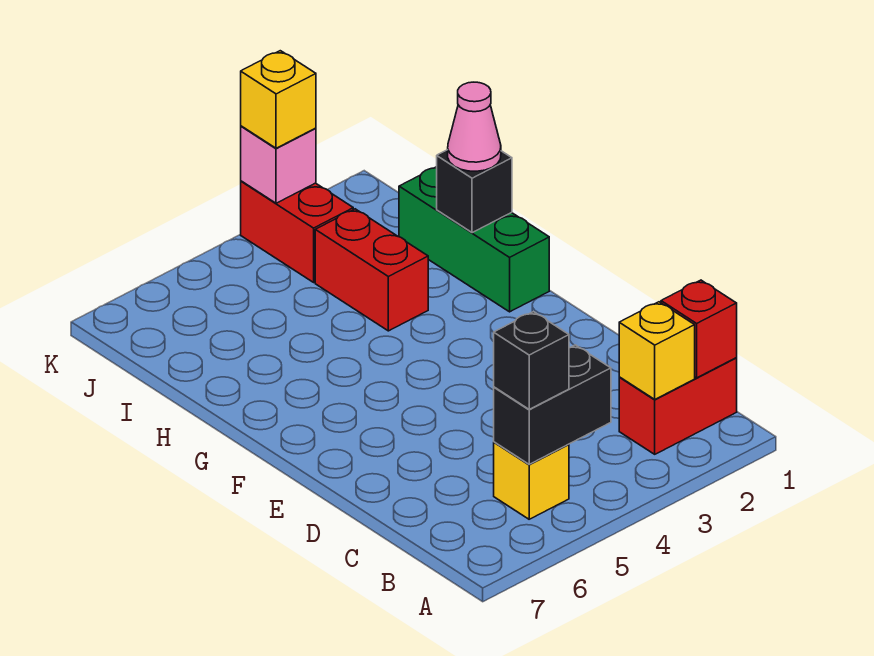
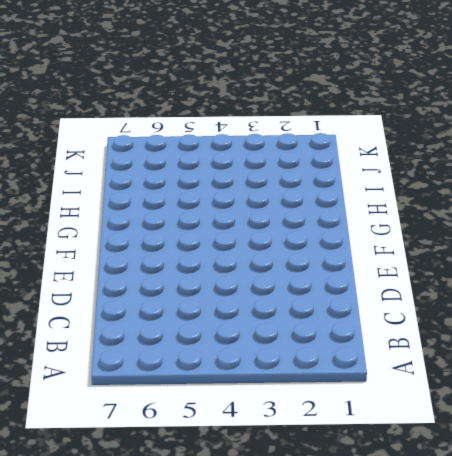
none -> red brick B1:B2 level 1
none -> yellow brick B5 level 1
none -> green brick G1:I1 level 1

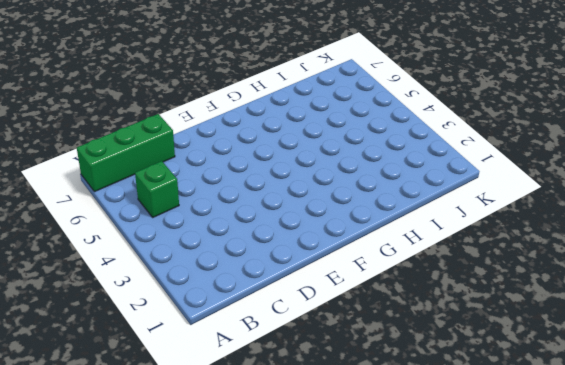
green brick A7:C7 level 1 -> green brick G1:I1 level 1
green brick B5 level 1 -> yellow brick B5 level 1
none -> red brick B1:B2 level 1
none -> red brick H3:I3 level 1
none -> red brick J3:K3 level 1

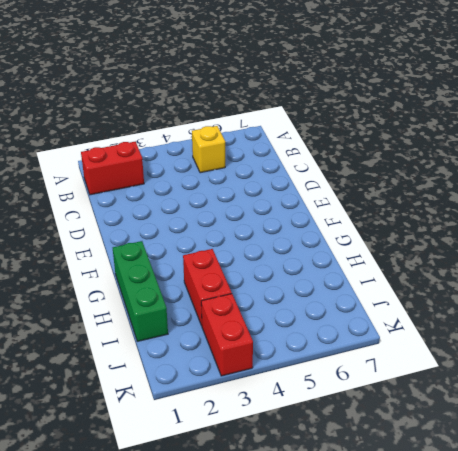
none -> red brick B1 level 2
none -> yellow brick B2 level 2
none -> black brick B4:B5 level 2

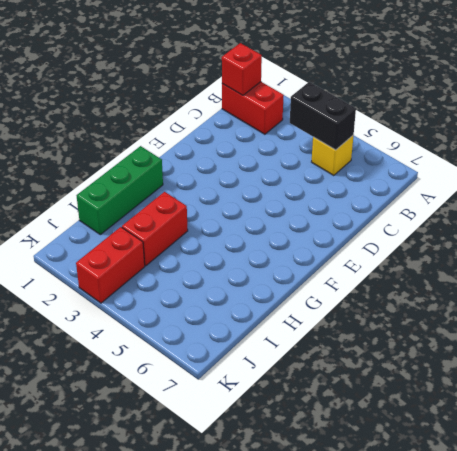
none -> yellow brick B2 level 2
none -> black brick H1 level 2
none -> pink brick K3 level 2

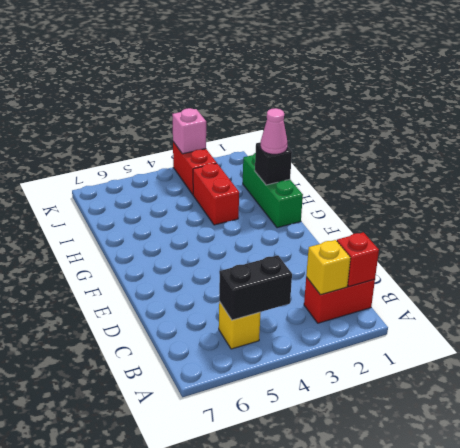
none -> black brick B5 level 3
none -> yellow brick K3 level 3

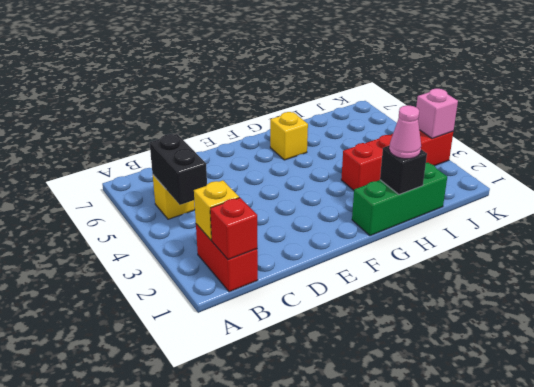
yellow brick G6 level 1 -> yellow brick K3 level 3
none -> black brick B5 level 3

